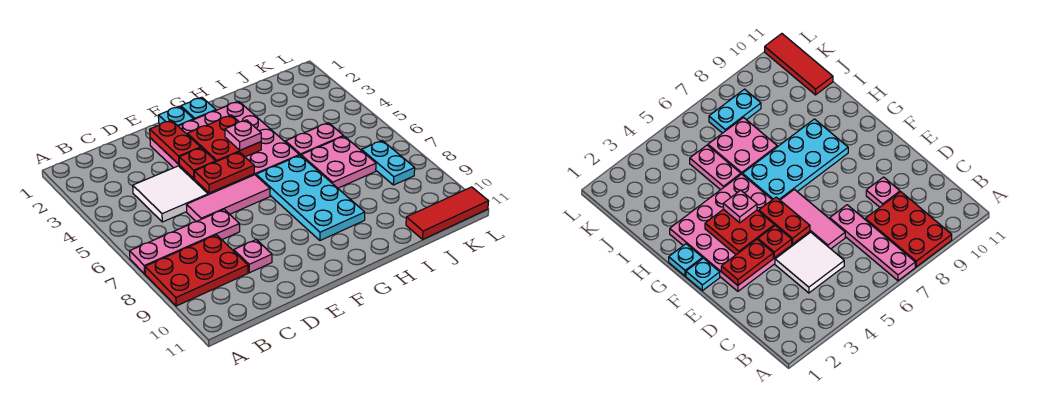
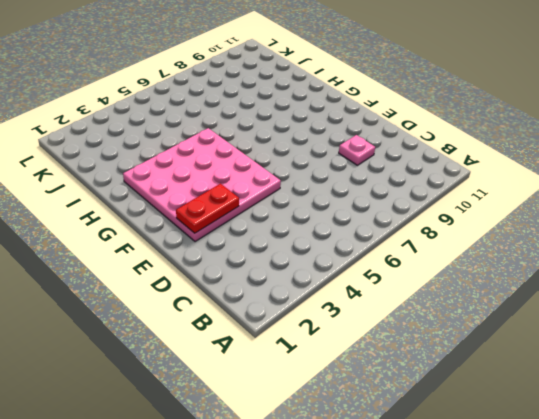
none -> pink plate A7:D7 level 1
none -> red plate A8:C9 level 1
none -> white tile C4:D5 level 1

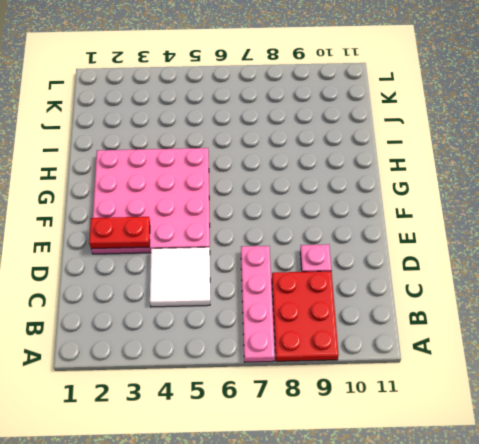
none -> pink tile D6:F6 level 1
none -> cyan plate F1 level 1
none -> cyan plate G1 level 1

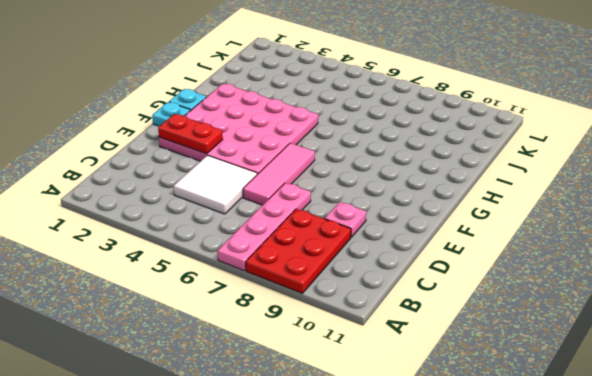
none -> cyan plate G6:H9 level 1
none -> pink plate I5:J5 level 1
none -> pink plate I6:J7 level 1

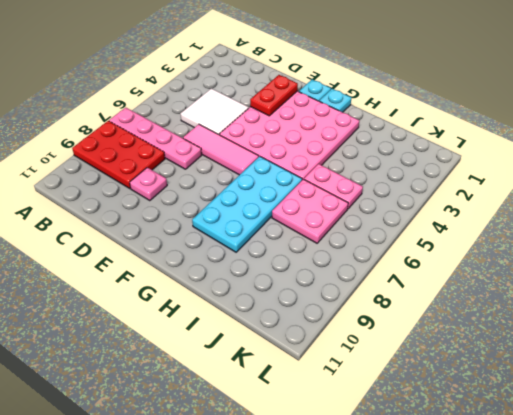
none -> red tile J11:L11 level 1
none -> cyan plate K7:K8 level 1
none -> red plate E4 level 2

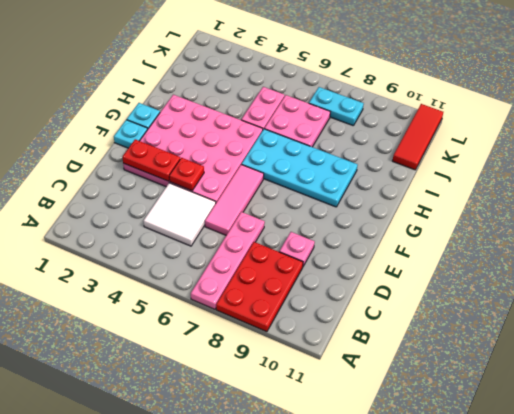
none -> red plate E5:F5 level 2
none -> red plate F3:G4 level 2
none -> pink plate G4 level 3

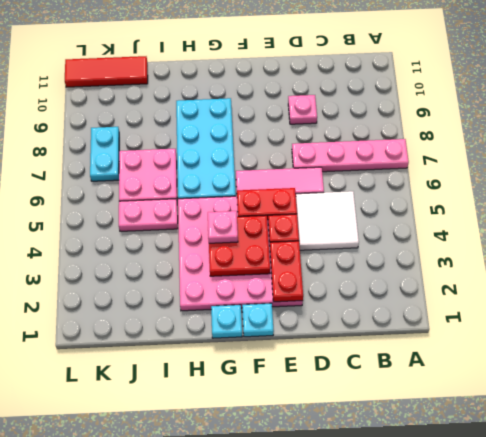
none -> red plate A8:C9 level 1

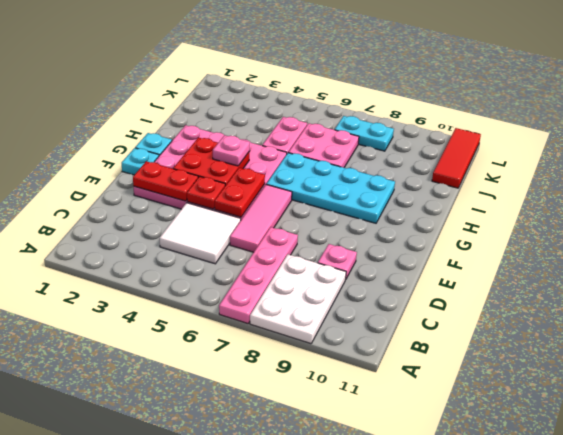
white plate A8:C9 level 1 -> red plate A8:C9 level 1

